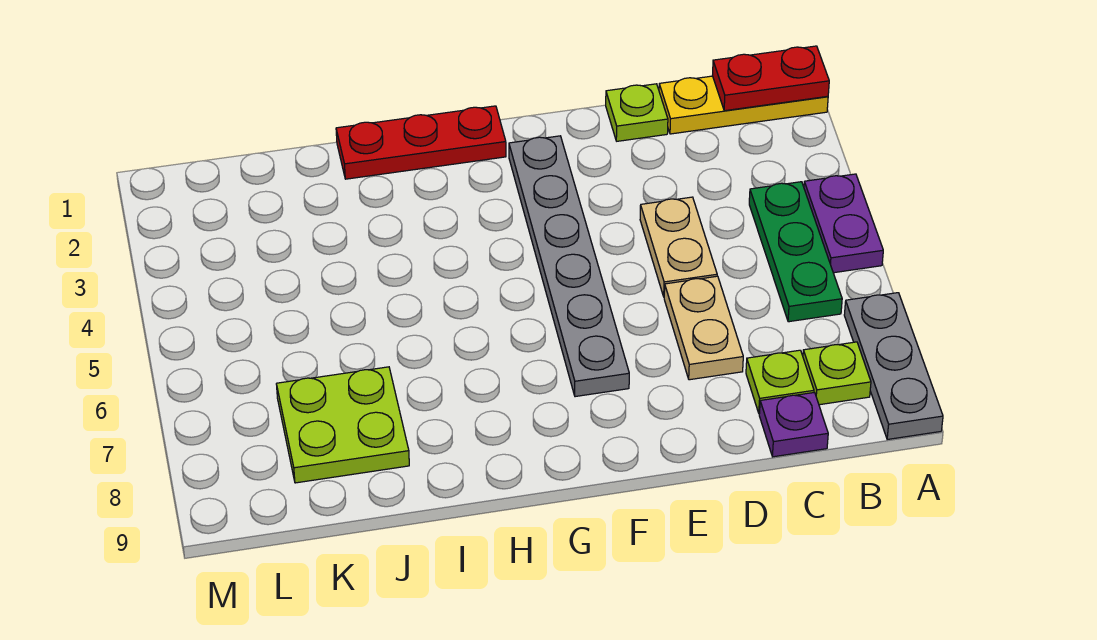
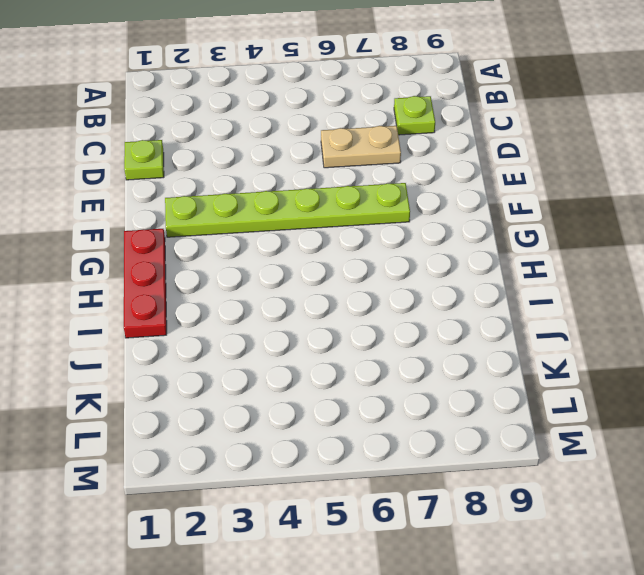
lime plate F2:F7 level 1 -> grey plate F2:F7 level 1
none -> yellow plate A1:C1 level 1
none -> purple plate A4:A5 level 1
none -> grey plate A7:A9 level 1

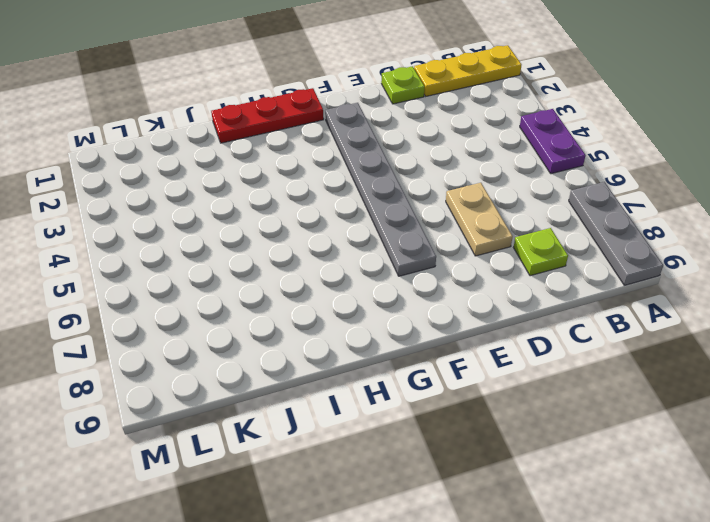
none -> green plate B4:B6 level 1
none -> lime plate B8 level 1
none -> purple plate C9 level 1

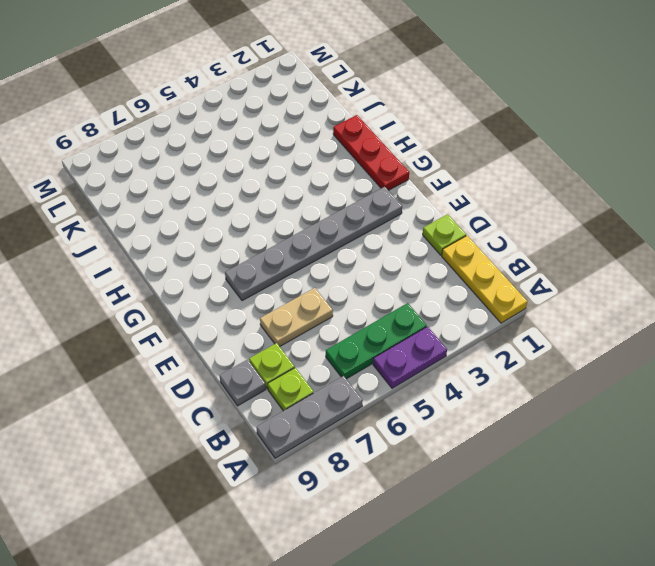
grey plate C9 level 1 -> purple plate C9 level 1
none -> tan plate D4:D5 level 1
none -> lime plate J7:K8 level 1
none -> red plate A1:B1 level 2

